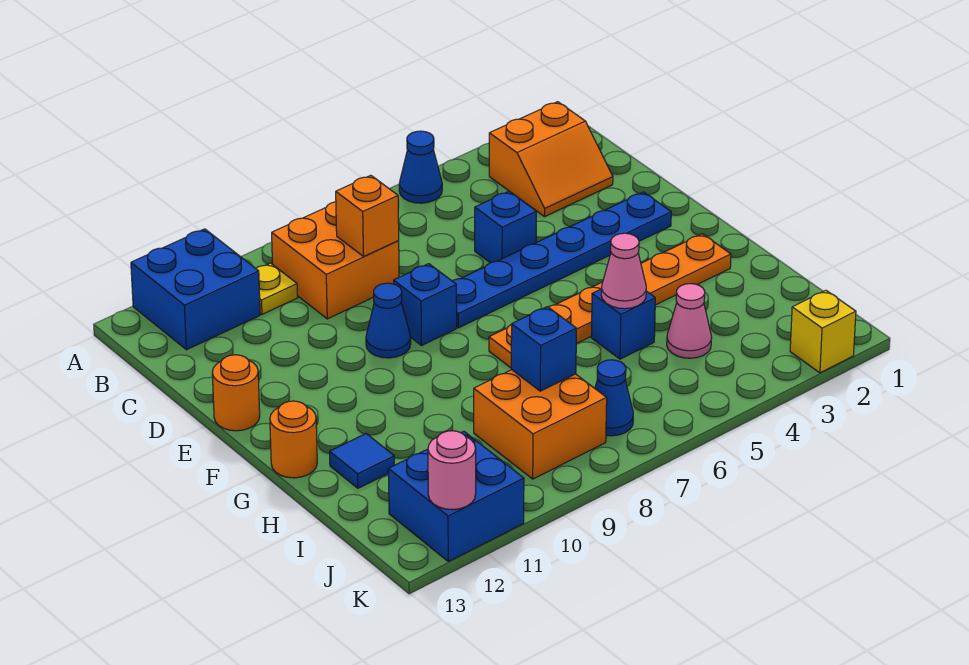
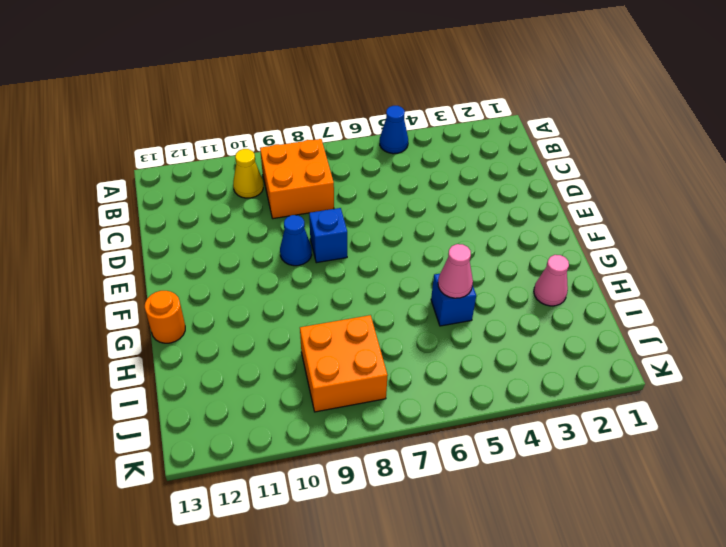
yellow cone B10 level 1 -> yellow plate B10 level 1
pink cone H2 level 1 -> pink cone I4 level 1
none -> blue brick A11:B12 level 1
none -> orange slope B2:C3 level 1 top B
none -> blue brick D5 level 1

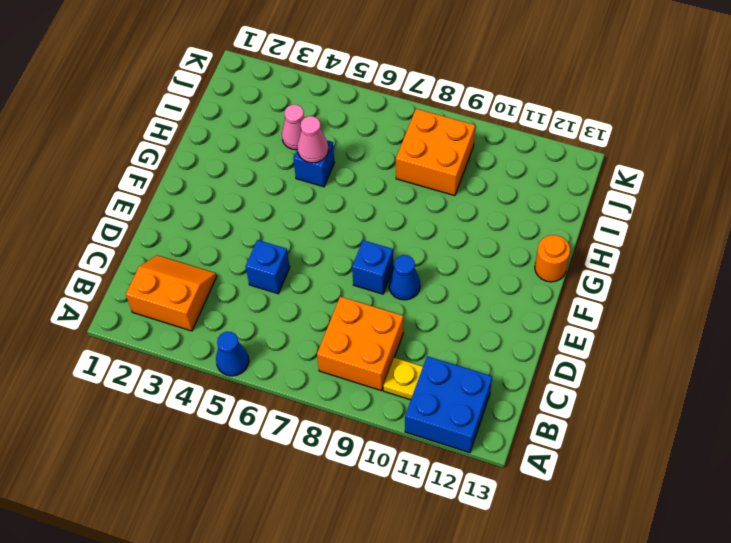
none -> blue plate E2:E7 level 1
none -> orange round brick E13 level 1
none -> orange plate G2:G7 level 1

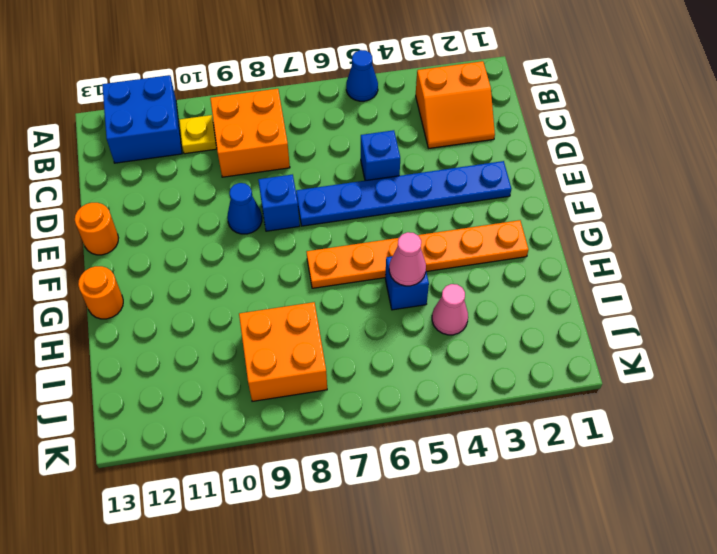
none -> blue tile H12 level 1
none -> blue cone J7 level 1
none -> blue brick J11:K12 level 1

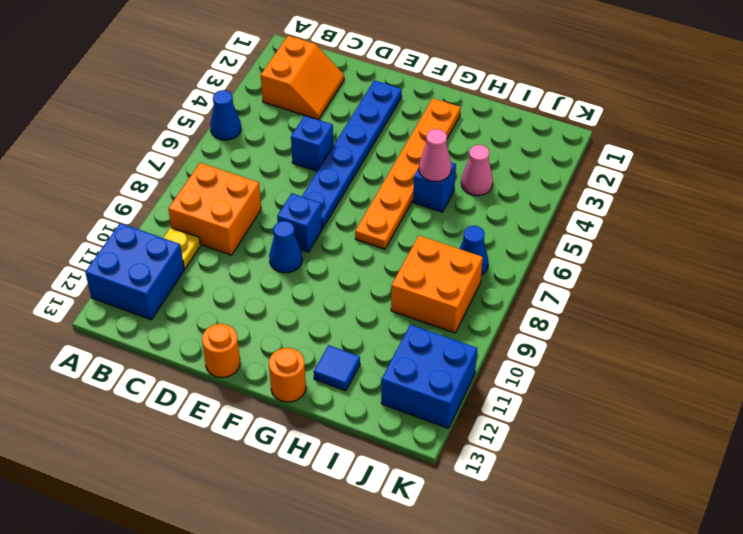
none -> yellow brick K2 level 1
none -> orange brick C8 level 2
none -> blue brick I8 level 2

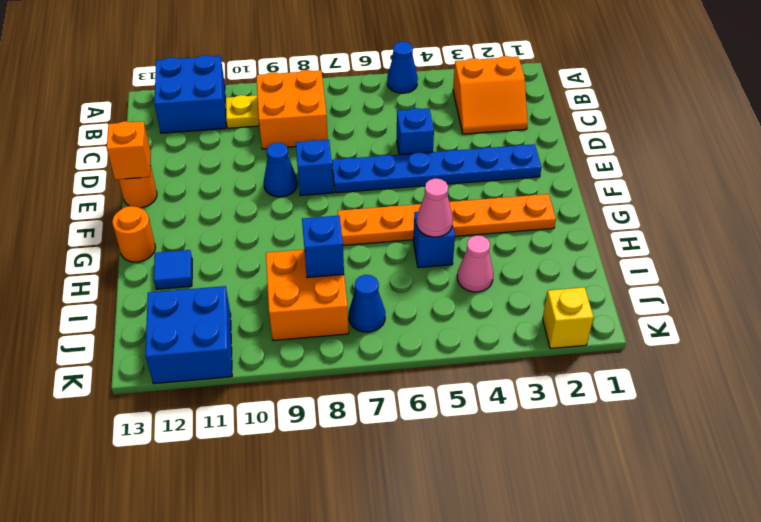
orange brick E13 level 2 -> orange brick C8 level 2
none -> pink round brick K12 level 2

